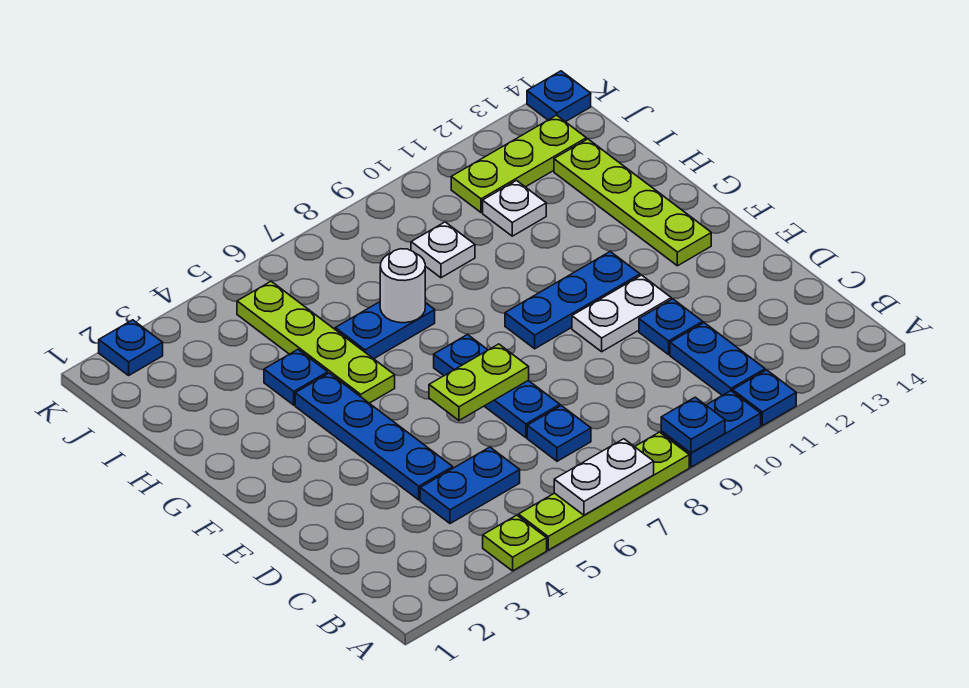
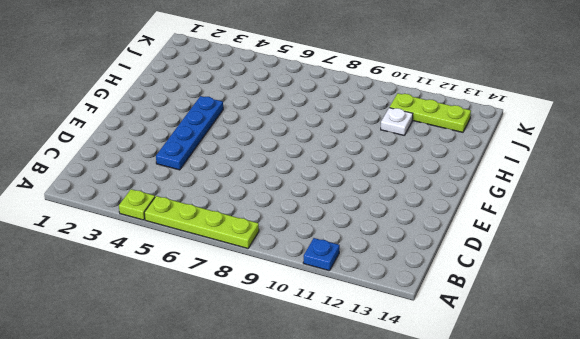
none -> blue plate A9:A10 level 1
none -> blue plate B11:C11 level 1
none -> blue plate C4:C5 level 1

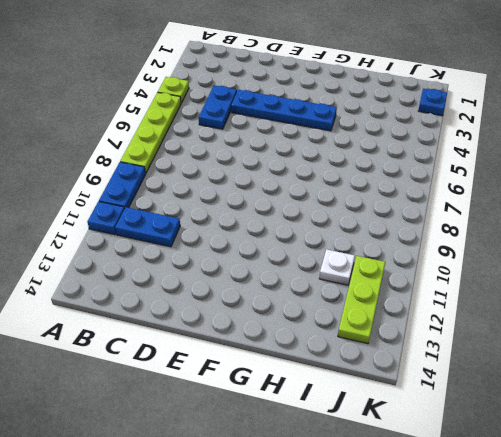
none -> blue plate C7 level 1
none -> blue plate D7:F7 level 1
none -> blue plate D11 level 1

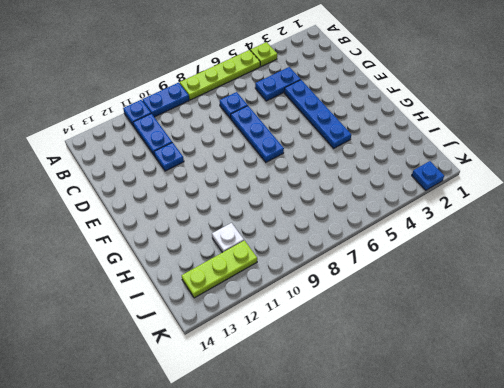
none -> white plate E10:E11 level 1
none -> blue plate F9:F11 level 1
none -> lime plate F13:I13 level 1

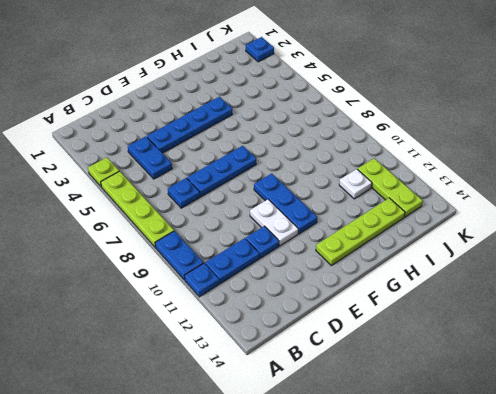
none -> lime plate G5:J5 level 1
none -> blue plate H4 level 1
none -> blue plate H6:H7 level 1

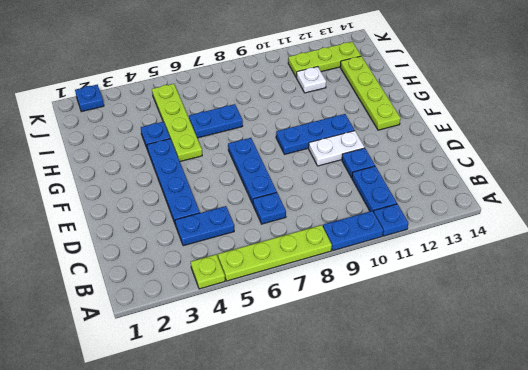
none -> white plate I9 level 1
none -> blue plate K14 level 1
none -> white plate A6:A7 level 2

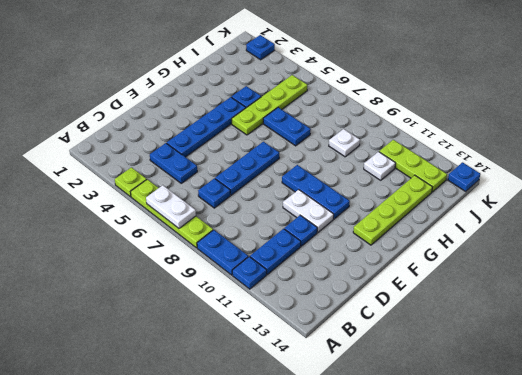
none -> blue plate A9 level 2
none -> lime plate E6:E7 level 2
none -> white round brick H7 level 2

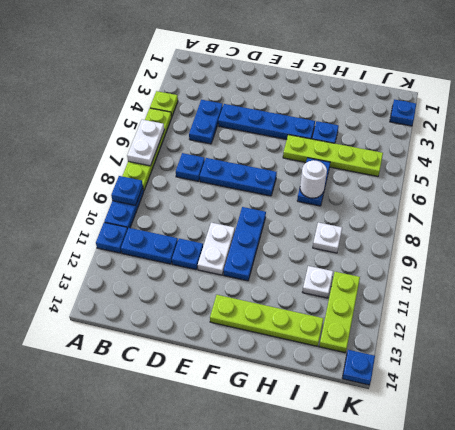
none -> lime plate E6:E7 level 2

